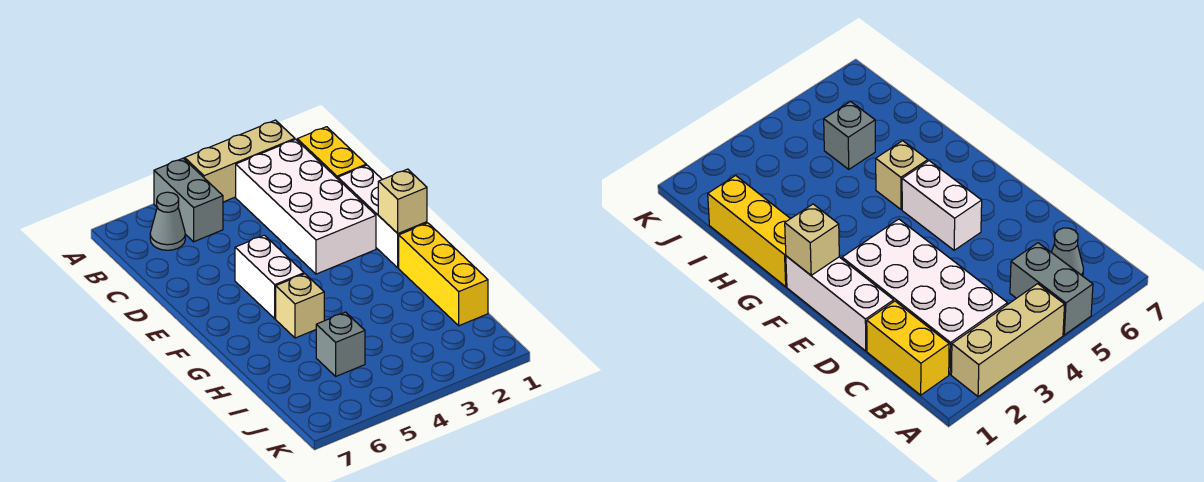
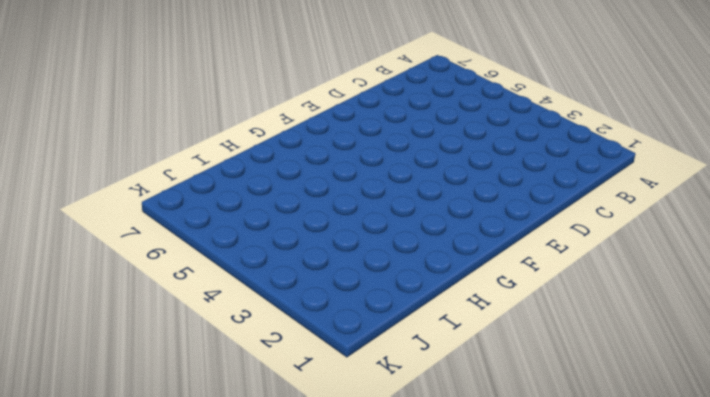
none -> tan brick A2:A4 level 1
none -> grey brick A5:B5 level 1

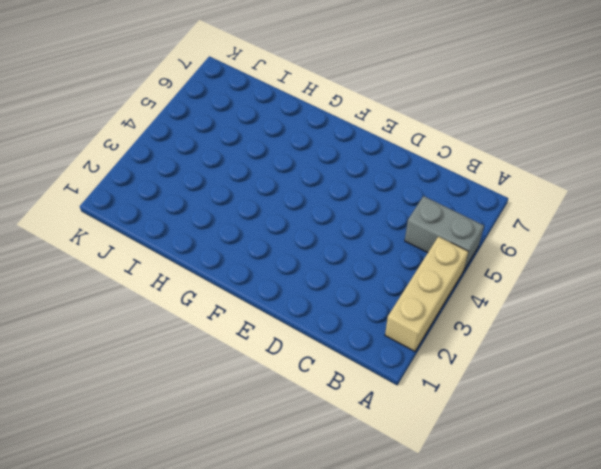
none -> yellow brick B1:C1 level 1
none -> white brick B2:E3 level 1

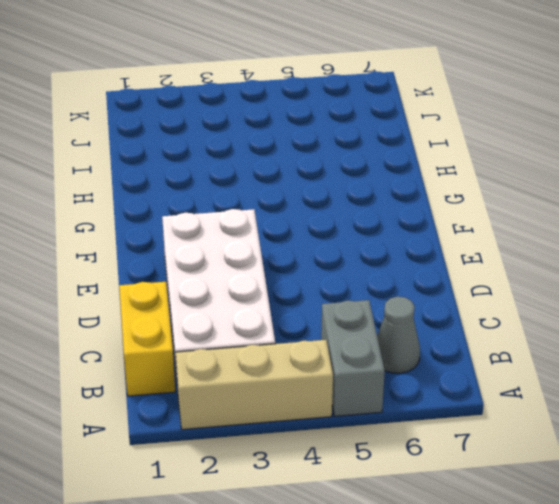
none -> white brick D1:F1 level 1
none -> white brick E5:F5 level 1

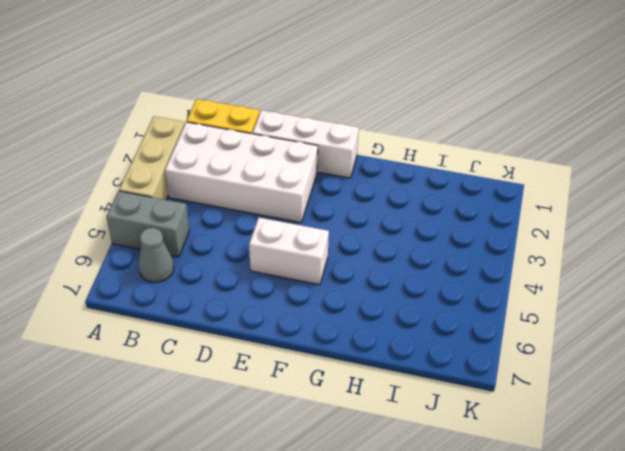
none -> yellow brick G1:I1 level 1
none -> tan brick G5 level 1

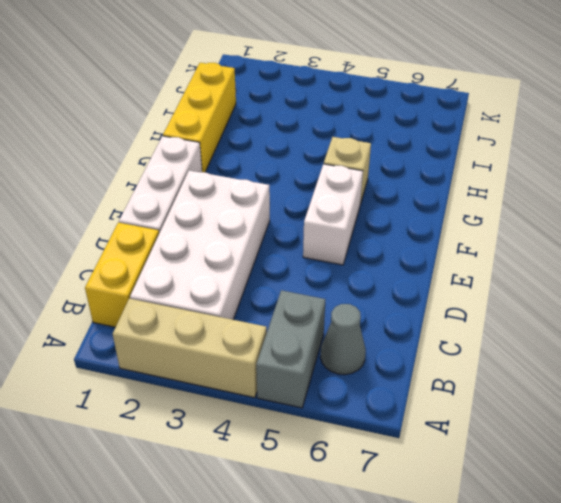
none -> grey brick I5 level 1
none -> tan brick F1 level 2

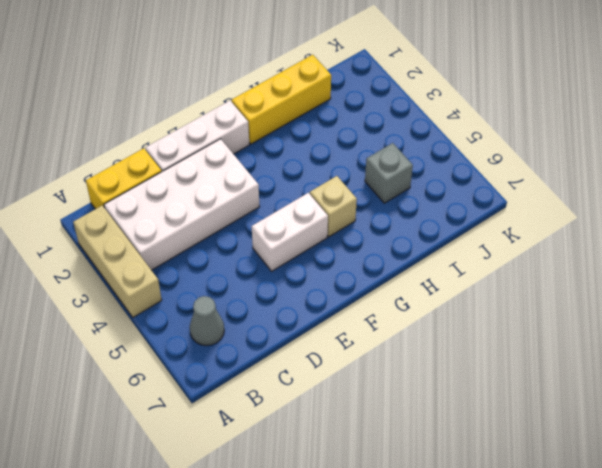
none -> grey brick A5:B5 level 1
none -> tan brick F1 level 2

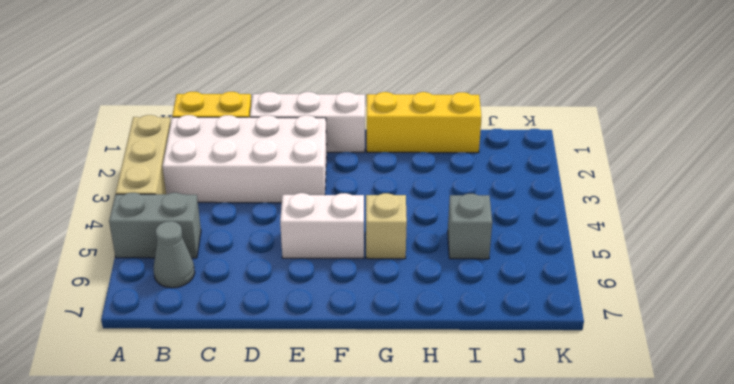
none -> tan brick F1 level 2

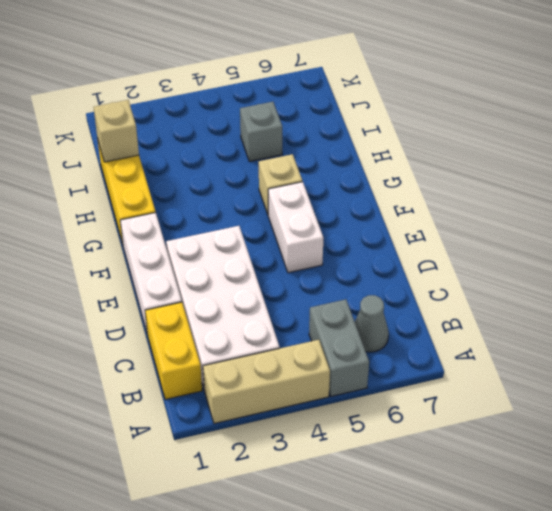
tan brick I1 level 2 -> tan brick F1 level 2

